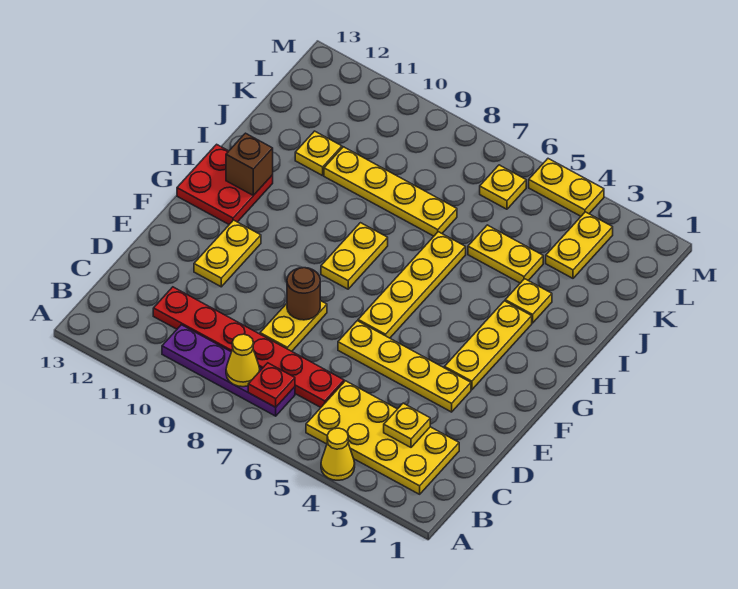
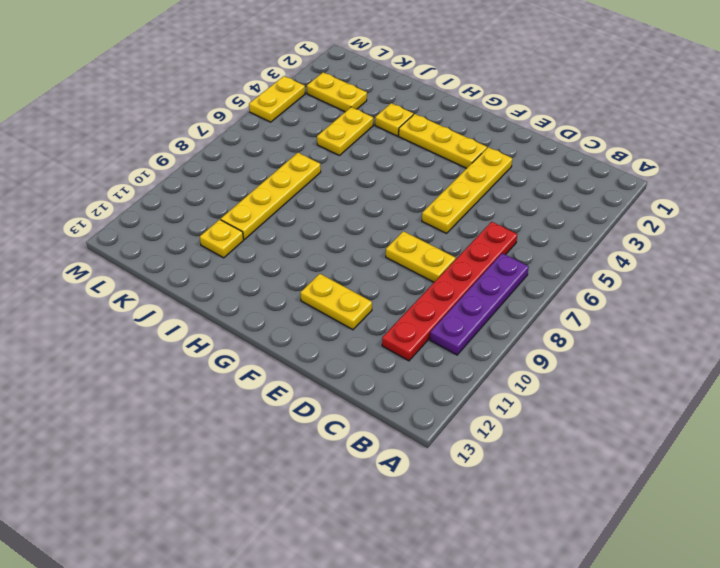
none -> yellow cone A4 level 1
none -> yellow plate B2:C5 level 1
none -> yellow plate F6:I6 level 1

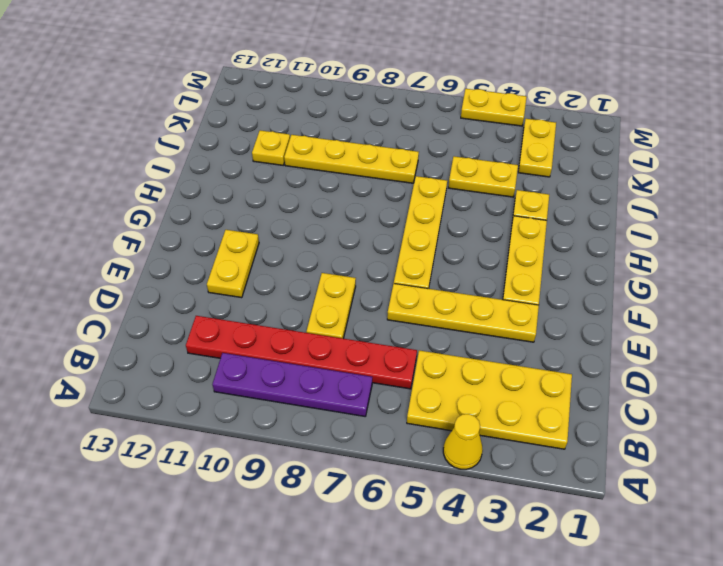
none -> yellow plate G8:H8 level 1
none -> red plate G12:H13 level 1
none -> yellow plate L6 level 1

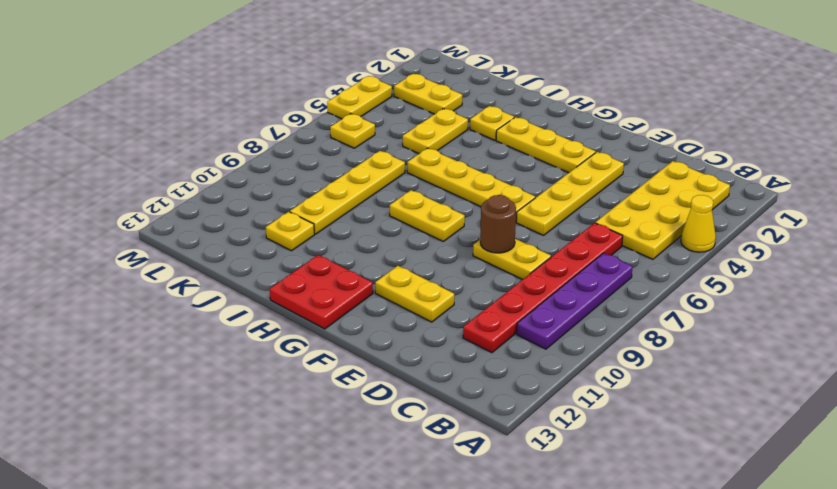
none -> red plate B7 level 2
none -> yellow cone B8 level 2
none -> yellow plate C3 level 2

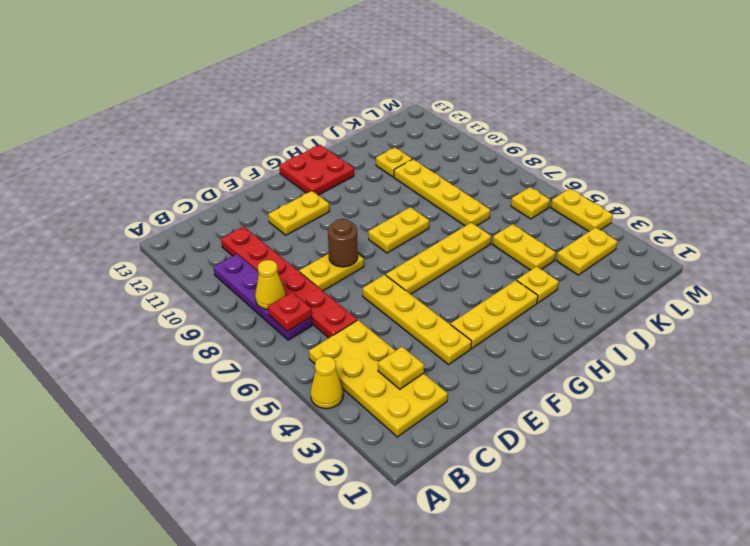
none -> brown brick H12 level 2

